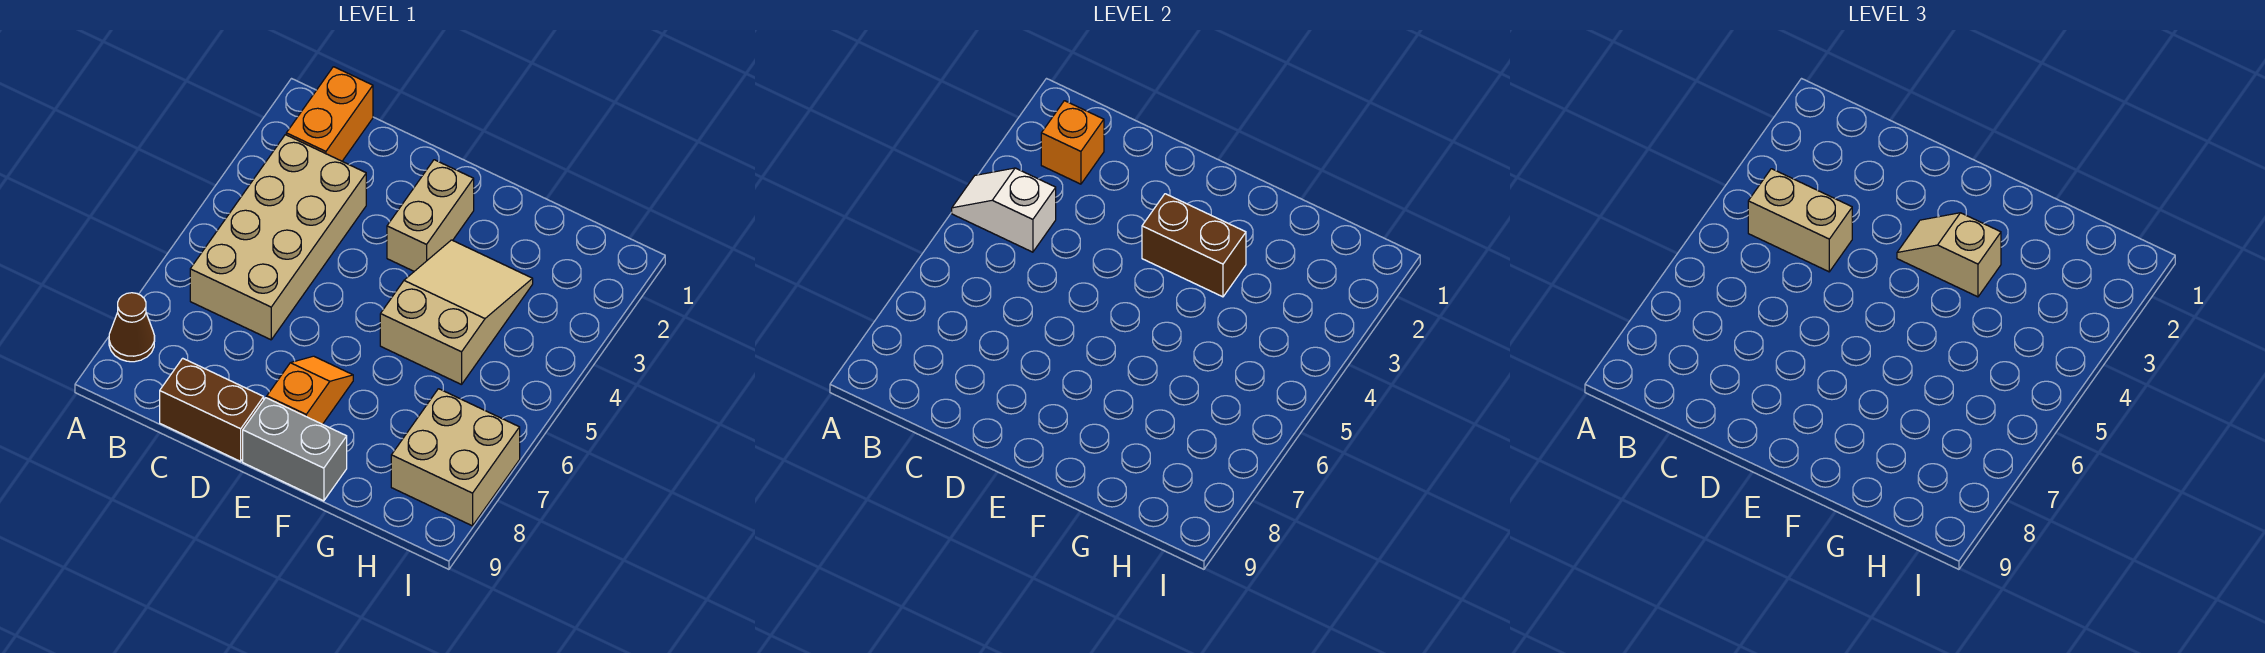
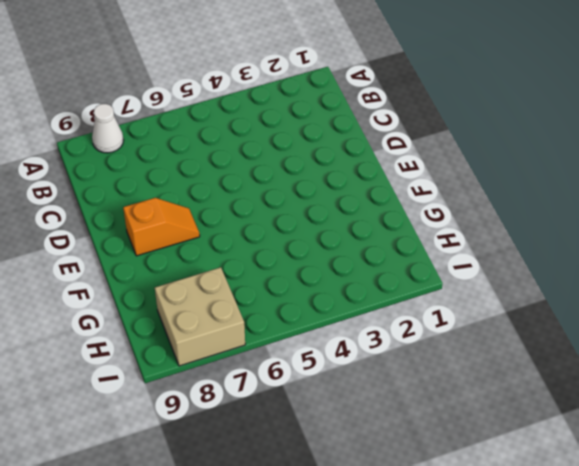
white cone A8 level 1 -> brown cone A8 level 1
none -> orange brick B1:B2 level 1
none -> tan brick B3:C6 level 1
none -> brown brick C9:D9 level 1

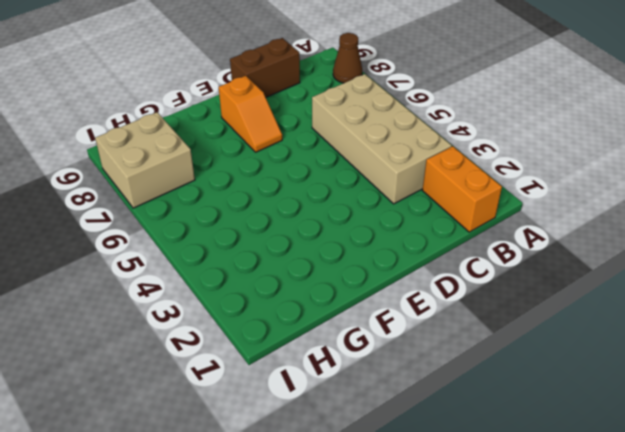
none -> tan brick E2:E3 level 1
none -> grey brick E9:F9 level 1
none -> tan slope F3:G5 level 1 top 5

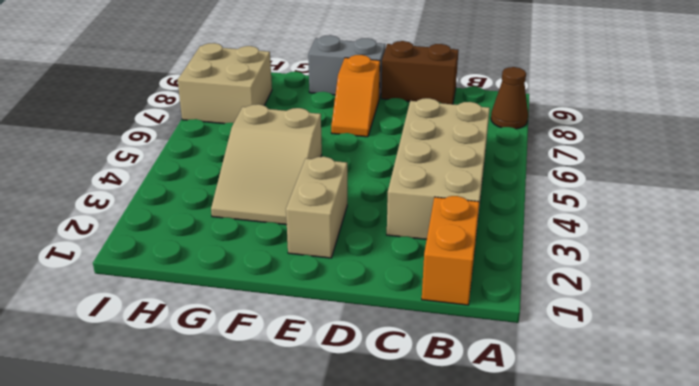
none -> white slope A4:B4 level 2 top B
none -> orange brick B2 level 2
none -> brown brick E3:F3 level 2

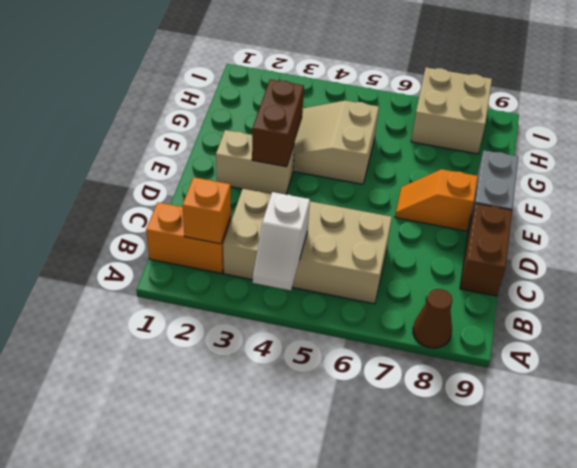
none -> tan brick B4:C4 level 3
none -> tan slope E3:F3 level 3 top F

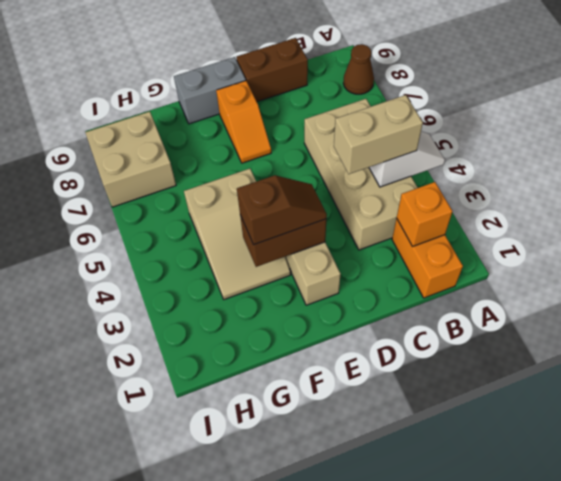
brown slope E3:F3 level 3 top F -> tan slope E3:F3 level 3 top F

